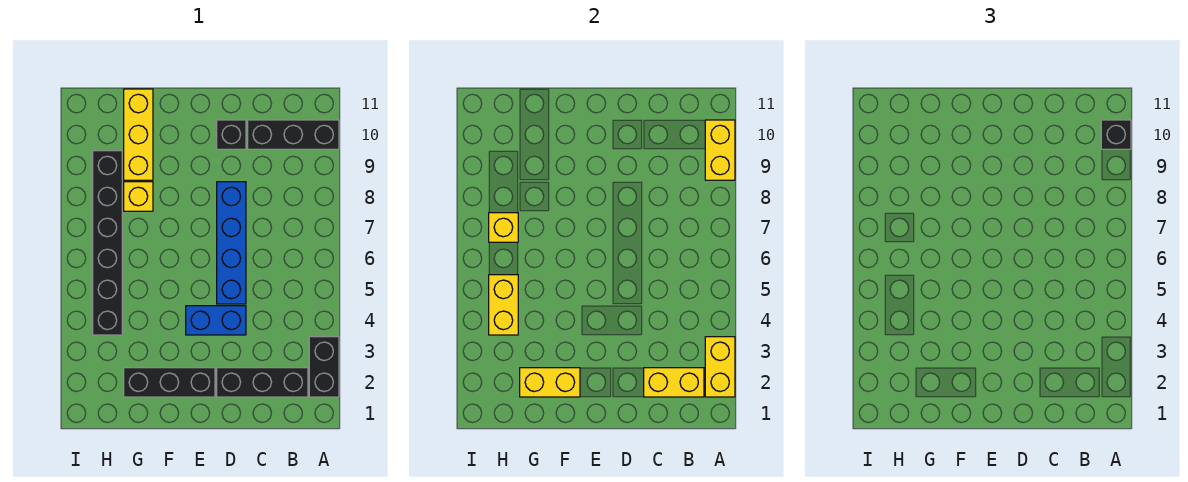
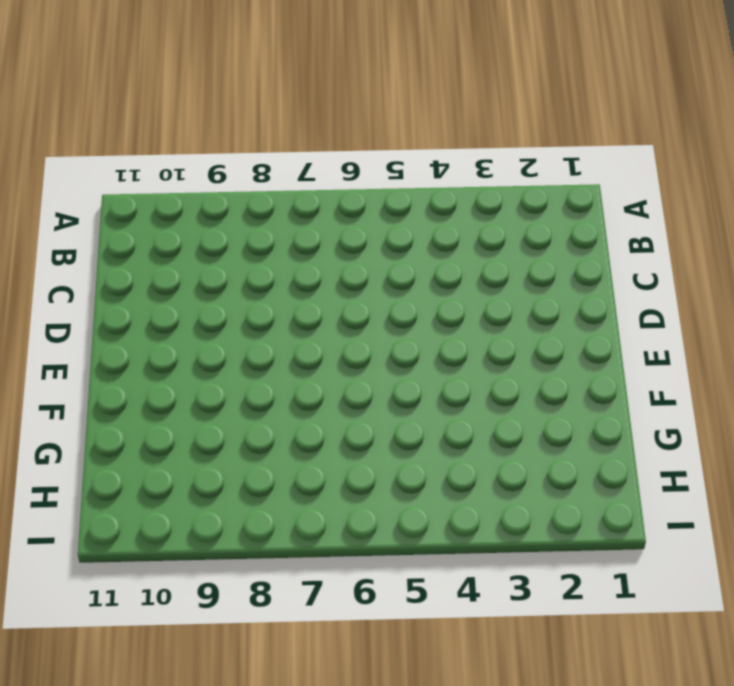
none -> black brick A2:A3 level 1
none -> black brick A10:C10 level 1
none -> black brick B2:D2 level 1

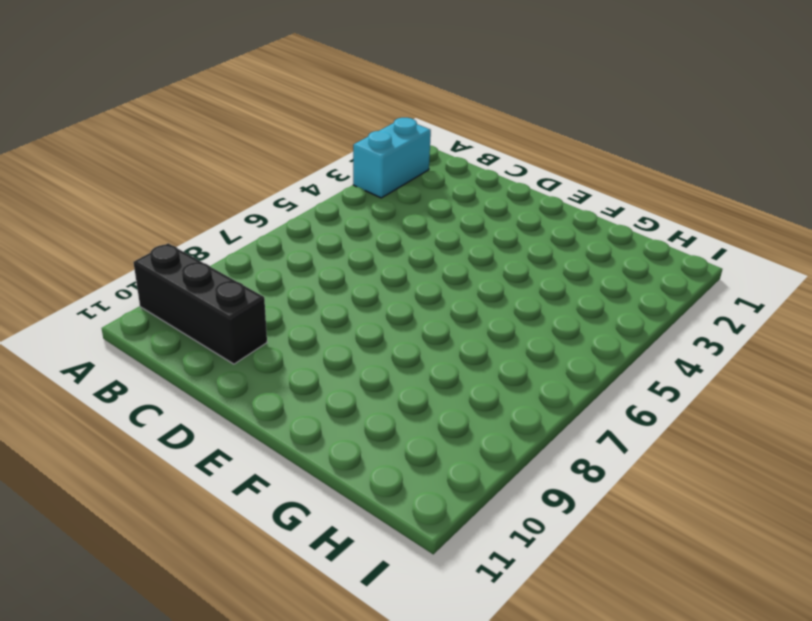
cyan brick A2:A3 level 1 -> black brick A2:A3 level 1
none -> black brick B2:D2 level 1
none -> blue brick D4:E4 level 1
none -> blue brick D5:D8 level 1

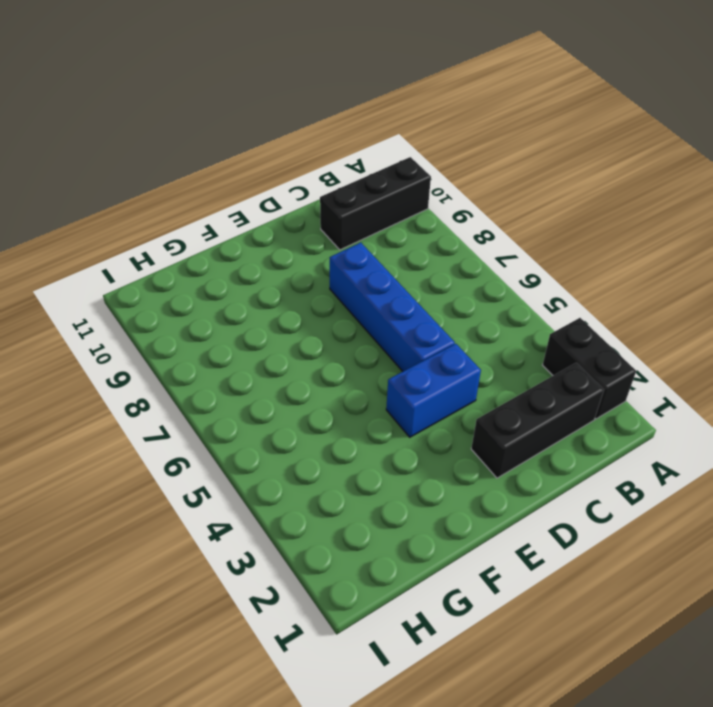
none -> black brick D10 level 1
none -> black brick E2:G2 level 1
none -> yellow brick G8 level 1

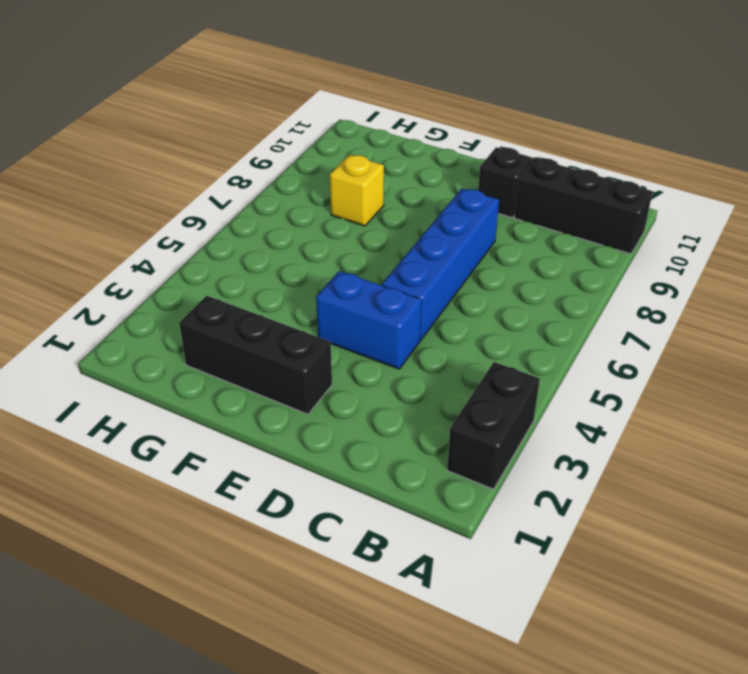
none -> black brick B2:D2 level 1
none -> yellow brick G9:G11 level 1
none -> black brick H4:H9 level 1

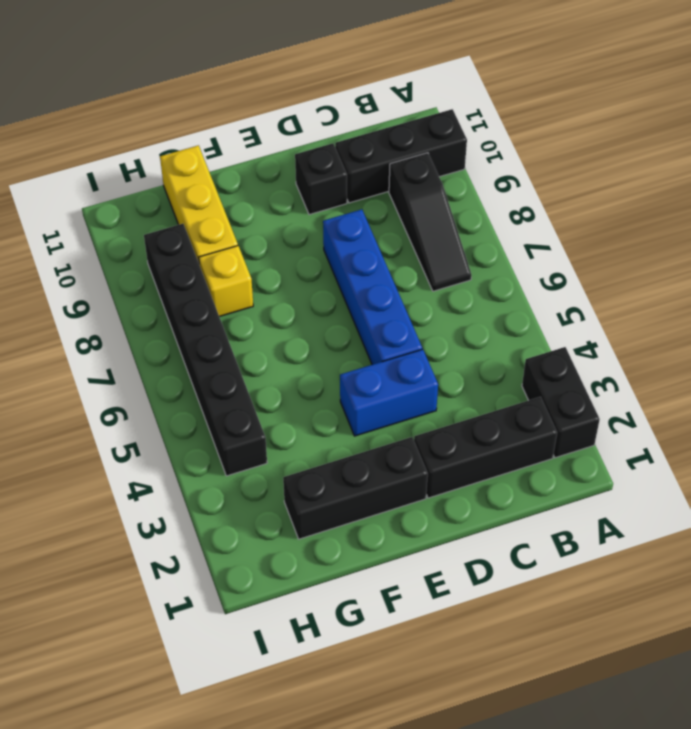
black slope B7:B9 level 1 top 9 -> none
none -> yellow brick A2:A3 level 2
none -> yellow brick A9:A10 level 2
none -> yellow brick B2:C2 level 2

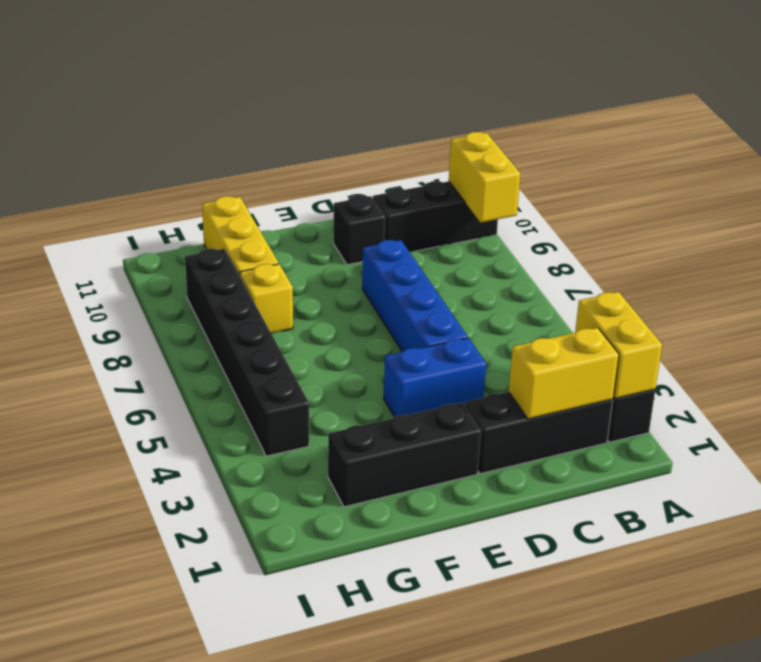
none -> yellow brick F2:G2 level 2
none -> yellow brick H4:H5 level 2
none -> yellow brick H7 level 2

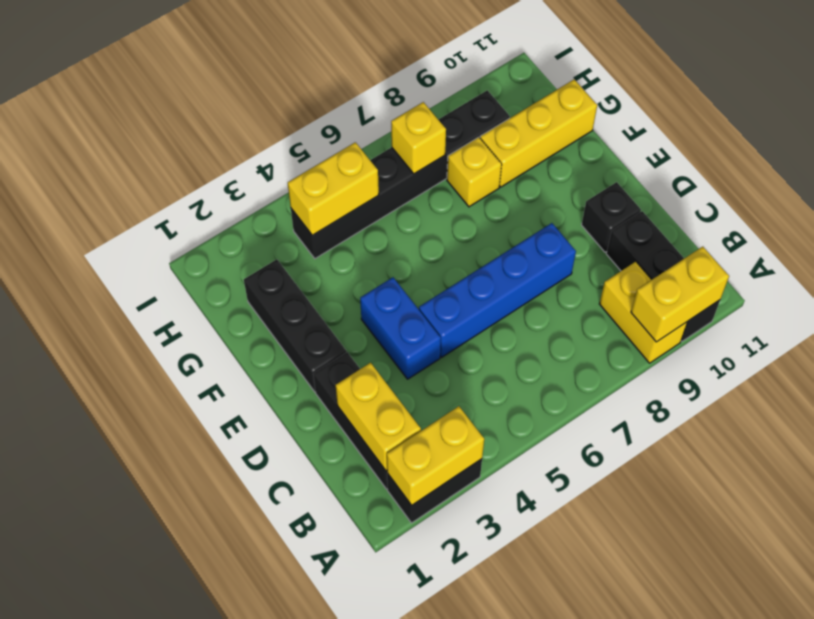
yellow brick A9:B9 level 1 -> yellow brick F2:G2 level 2
none -> black brick A10 level 3

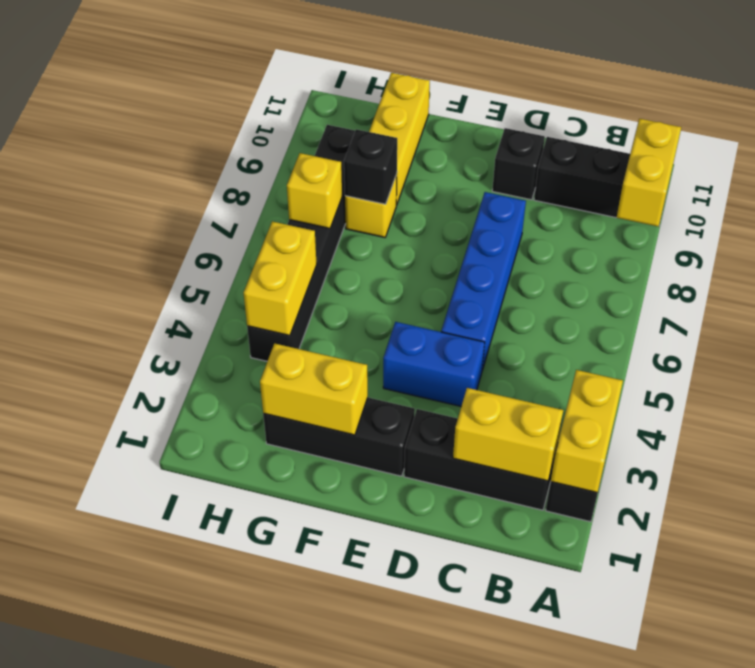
black brick G8 level 2 -> black brick A10 level 3

